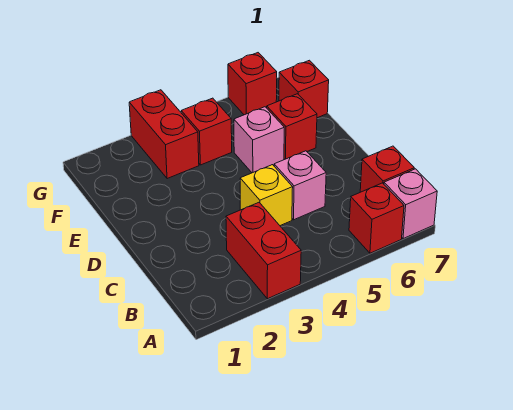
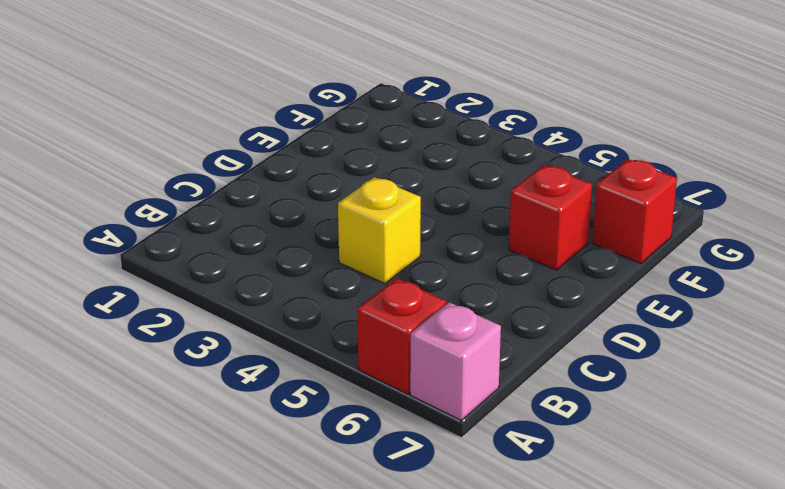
none -> red brick A3:B3 level 1
none -> red brick B7 level 1
none -> pink brick C5 level 1

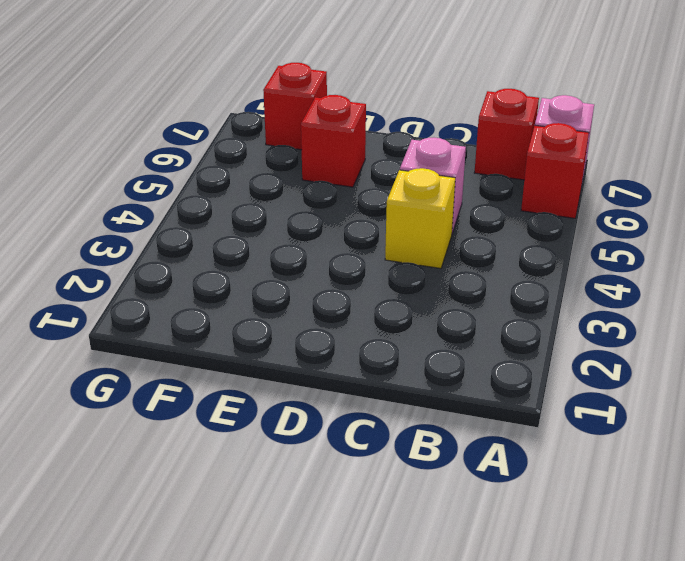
none -> red brick A3:B3 level 1
none -> pink brick E5 level 1
none -> red brick F3:G3 level 1

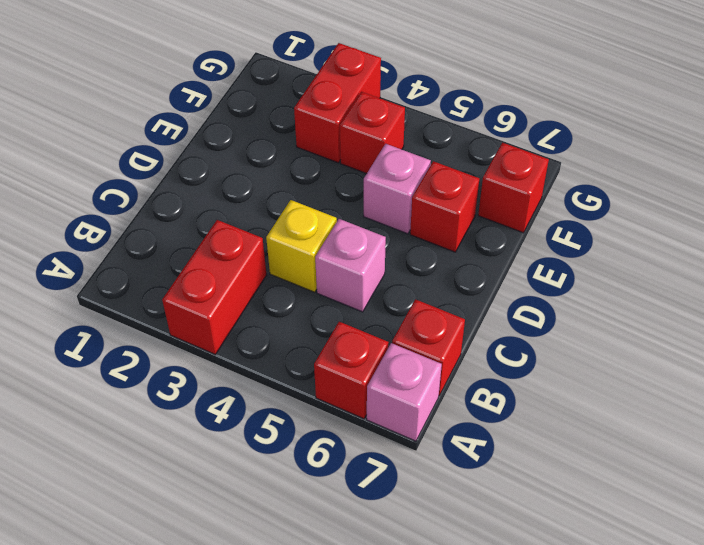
none -> red brick G6 level 1

